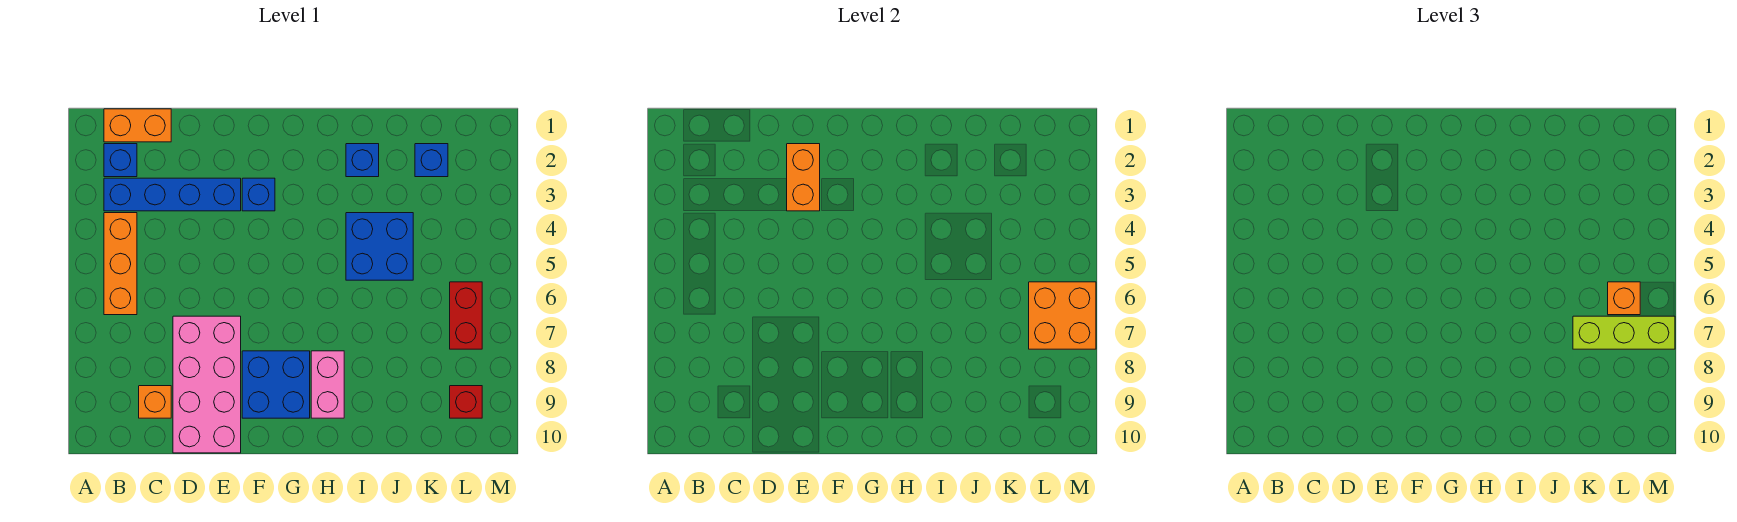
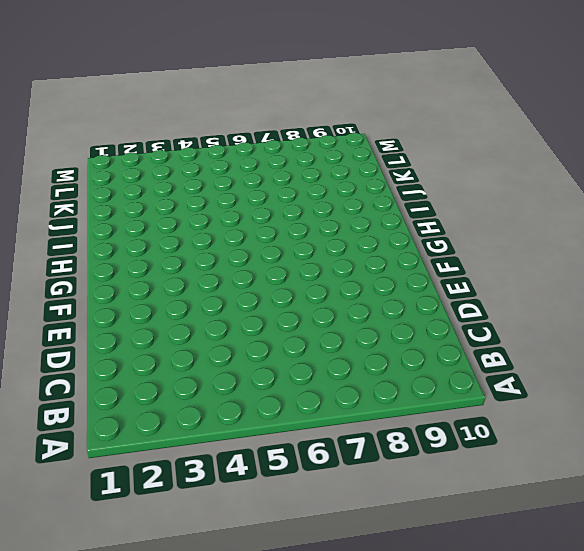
none -> orange brick B1:C1 level 1
none -> blue brick B2 level 1
none -> blue brick B3:E3 level 1

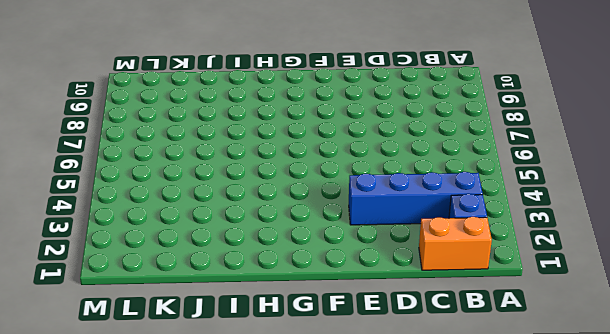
none -> orange brick B4:B6 level 1
none -> orange brick C9 level 1
none -> pink brick D7:E10 level 1

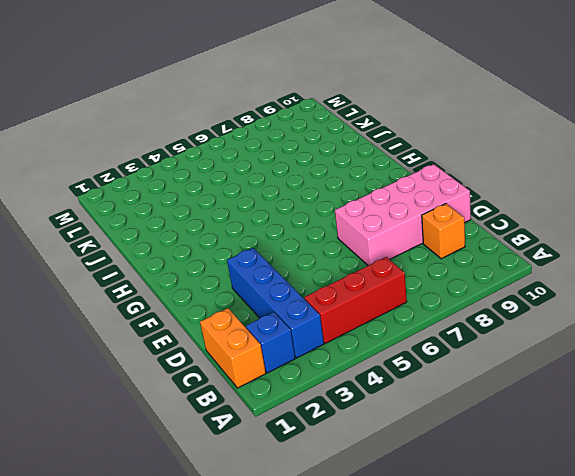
red brick B4:B6 level 1 -> orange brick B4:B6 level 1
none -> blue brick F3 level 1
none -> blue brick F8:G9 level 1
none -> pink brick H8:H9 level 1

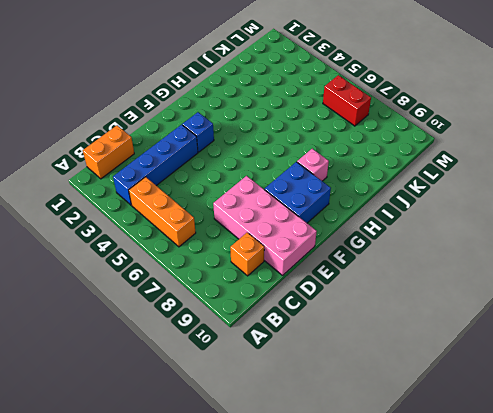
pink brick H8 level 1 -> pink brick H8:H9 level 1
none -> blue brick B2 level 1
none -> blue brick I2 level 1
none -> blue brick I4:J5 level 1

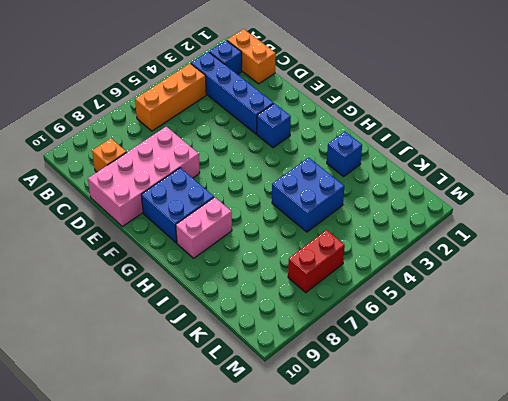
none -> blue brick K2 level 1
none -> red brick L9 level 1
none -> orange brick E2:E3 level 2

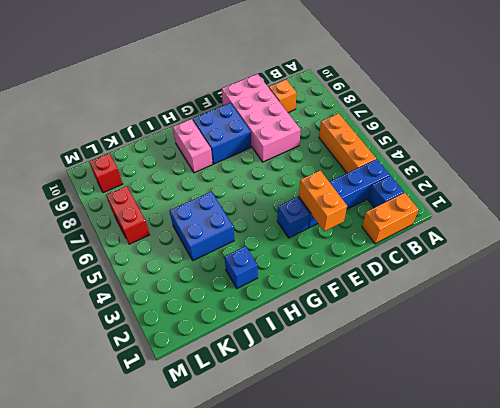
none -> blue brick K2 level 1
none -> orange brick L6:M7 level 2
none -> lime brick K7:M7 level 3

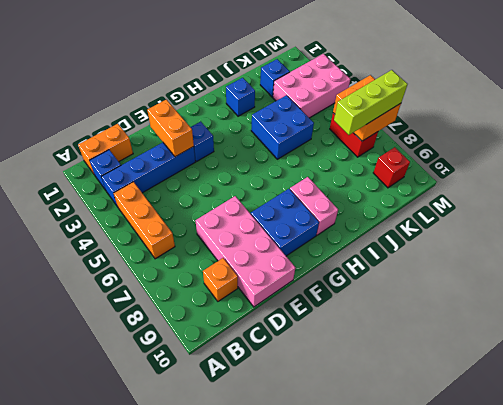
pink brick K3:M4 level 1 -> none
none -> orange brick L6 level 3

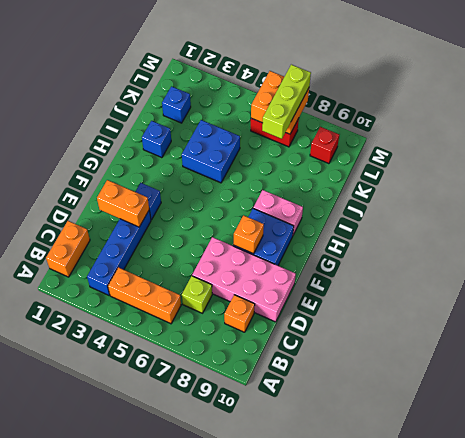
lime brick C7 level 1 -> none
orange brick F8 level 2 -> orange brick L6 level 3
none -> blue brick B2 level 1

